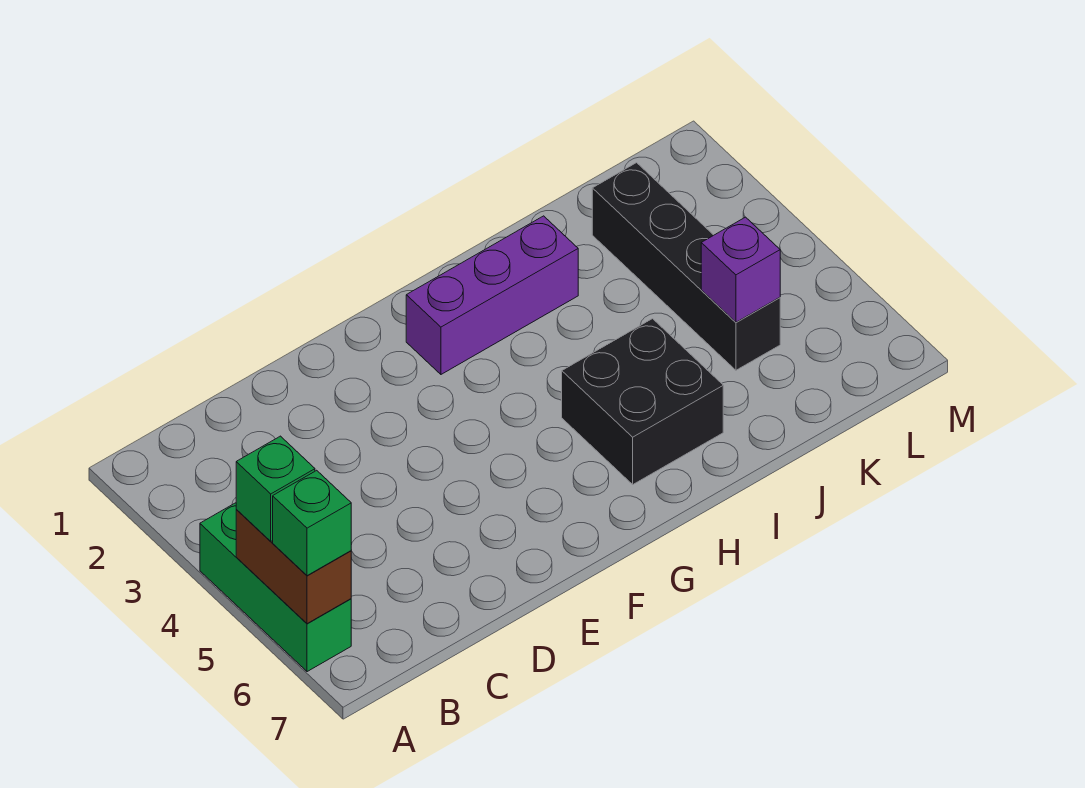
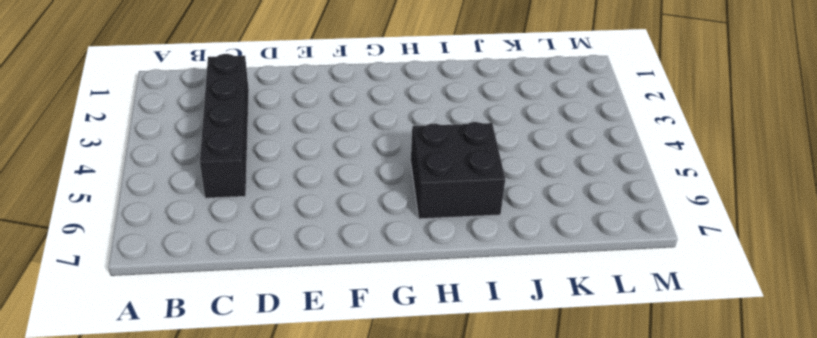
black brick C2:C5 level 1 -> black brick K2:K5 level 1
none -> green brick A4:A6 level 1
none -> purple brick G2:I2 level 1

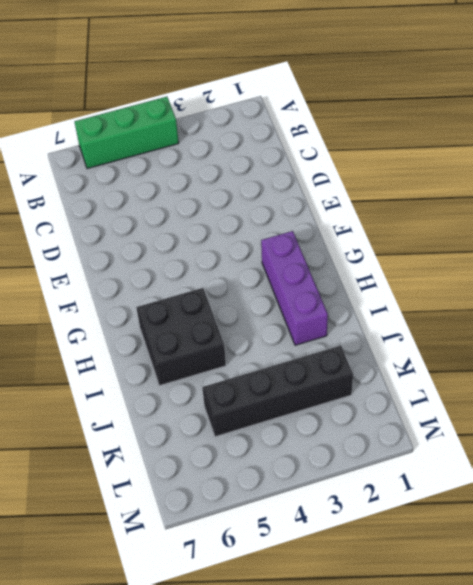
none -> brown brick A5:A6 level 2
none -> purple brick K5 level 2

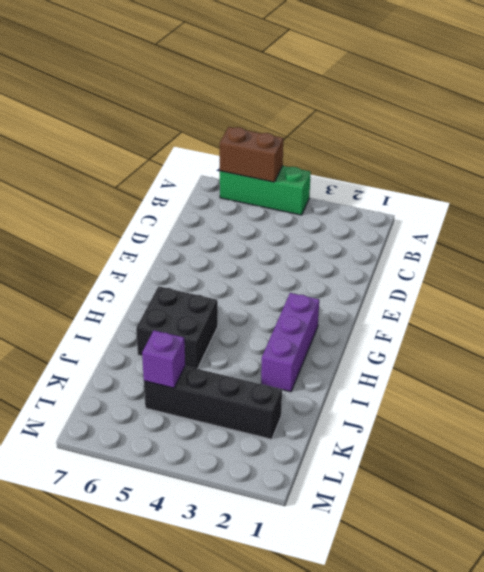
none -> green brick A5 level 3
none -> green brick A6 level 3

